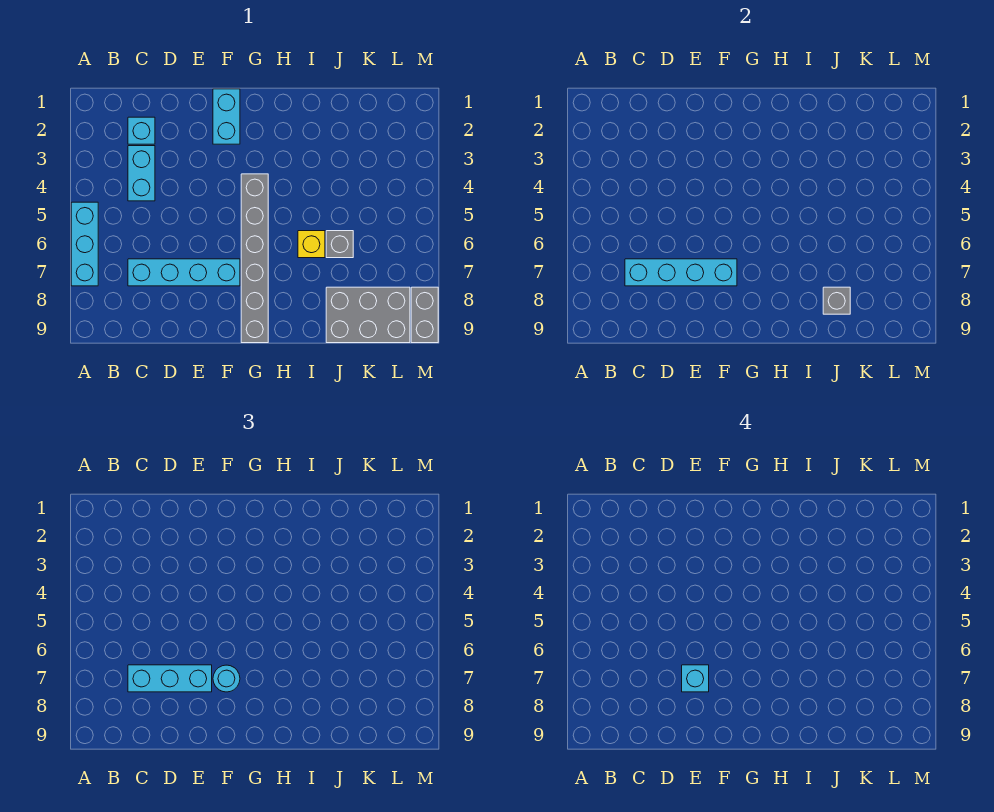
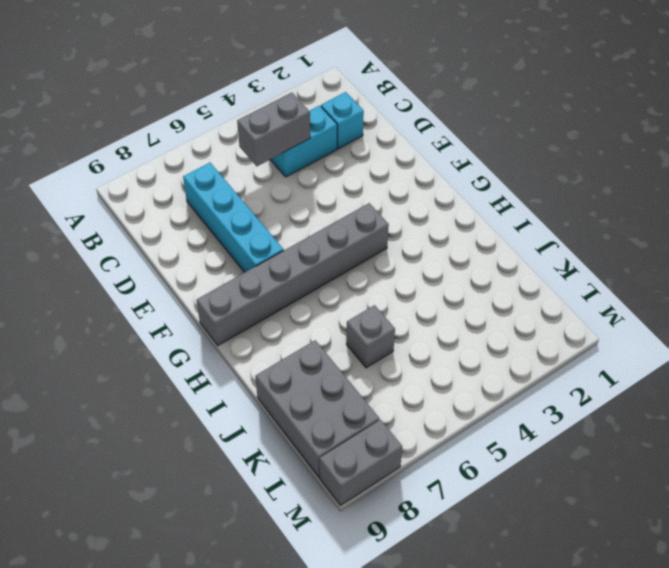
grey brick C4:C5 level 2 -> none
none -> cyan brick A5:A7 level 1
none -> cyan brick F1:F2 level 1
none -> yellow brick I6 level 1

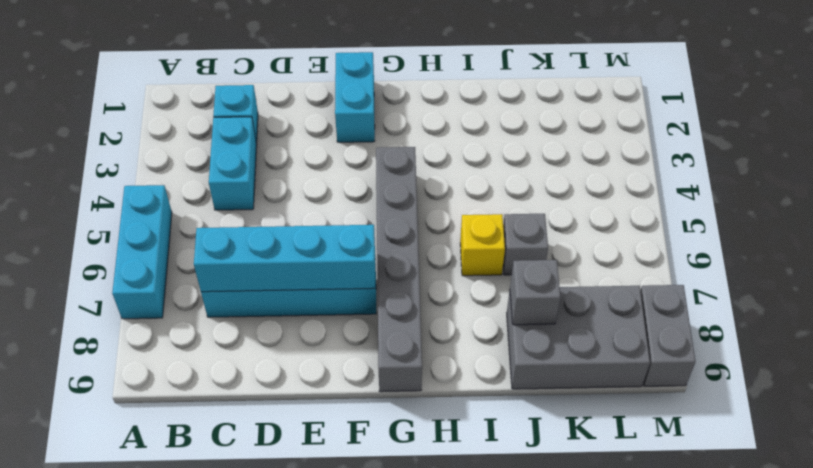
none -> cyan brick C7:E7 level 3
none -> cyan round brick F7 level 3
none -> cyan brick E7 level 4

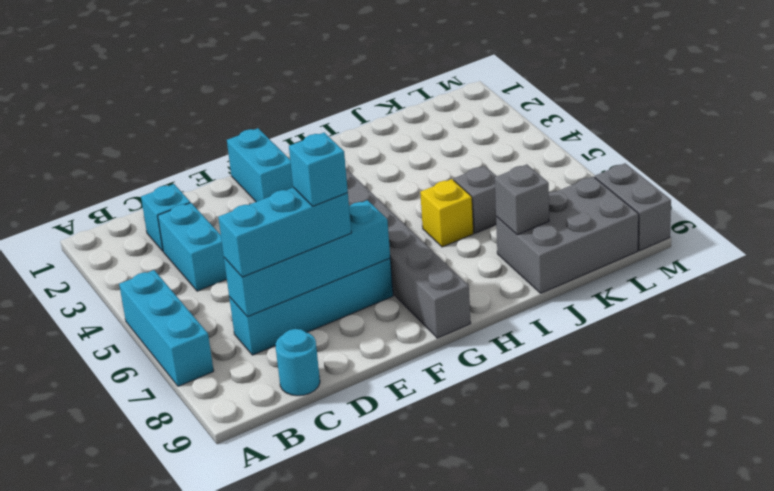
cyan round brick C9 level 1 -> cyan round brick F7 level 3

